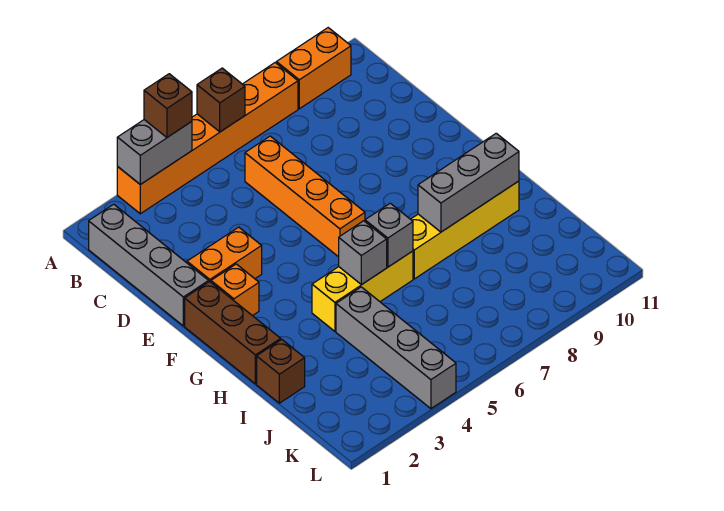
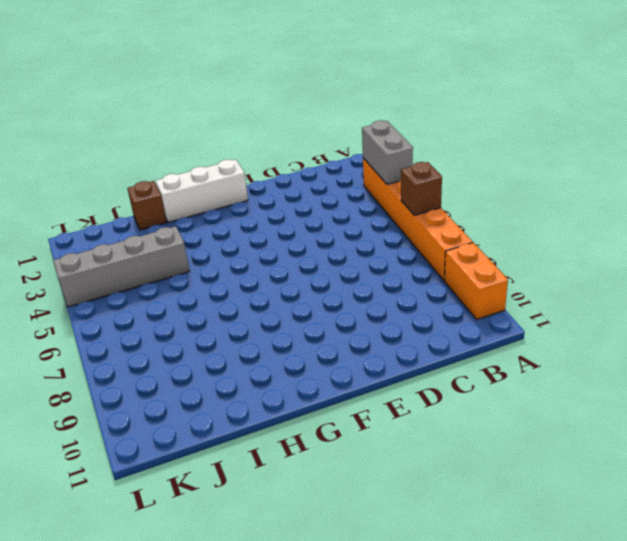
white brick F1:H1 level 1 -> brown brick F1:H1 level 1
none -> grey brick B1:E1 level 1
none -> orange brick C6:F6 level 1
none -> orange brick E2:E3 level 1

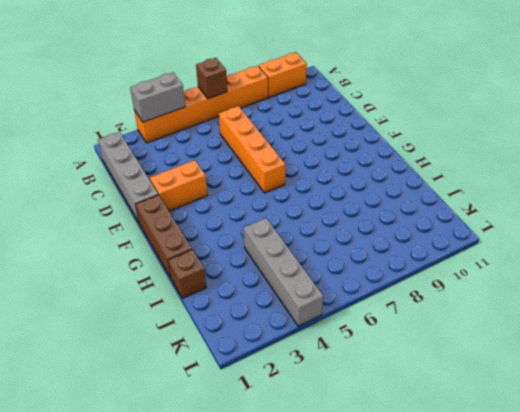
none -> orange brick F2 level 1
none -> yellow brick H4:H6 level 1
none -> yellow brick H7:H10 level 1

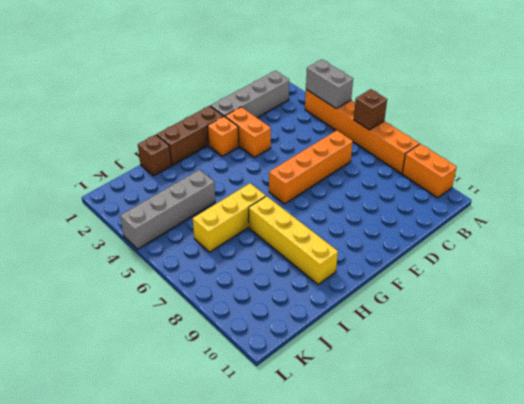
yellow brick H6:J6 level 1 -> yellow brick H4:H6 level 1
none -> grey brick H5 level 2
none -> grey brick H6 level 2
none -> grey brick H8:H10 level 2

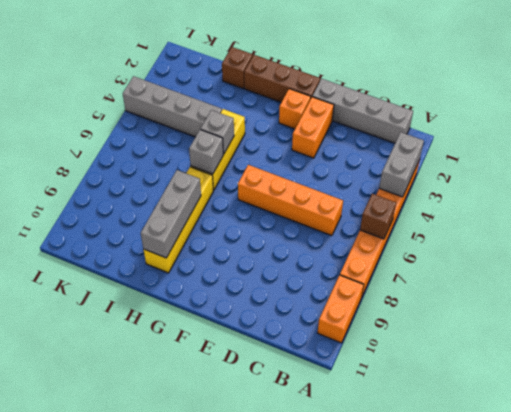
none -> brown brick A4 level 3

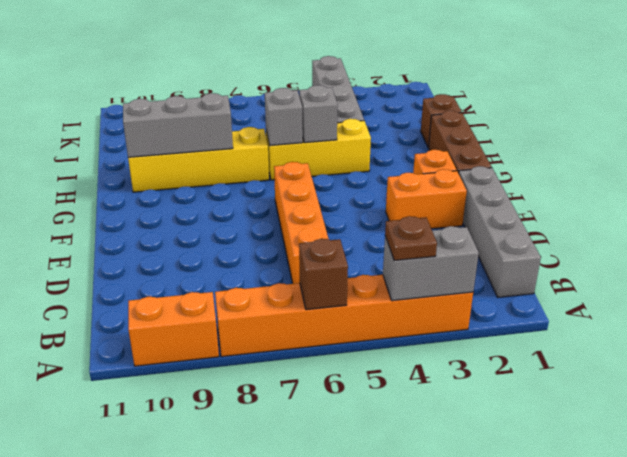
brown plate A4 level 3 -> brown brick A4 level 3

